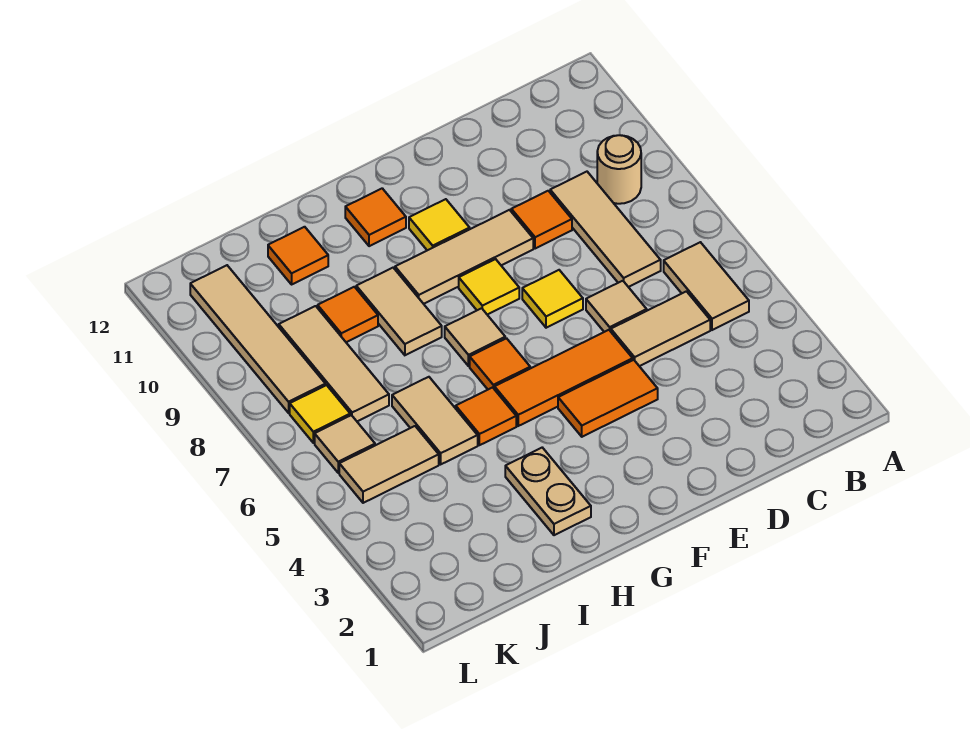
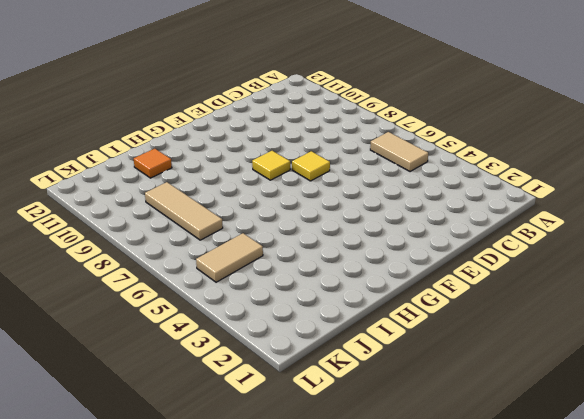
none -> tan round brick B9 level 1
none -> tan tile C5:D5 level 1
none -> tan tile C7:C9 level 1

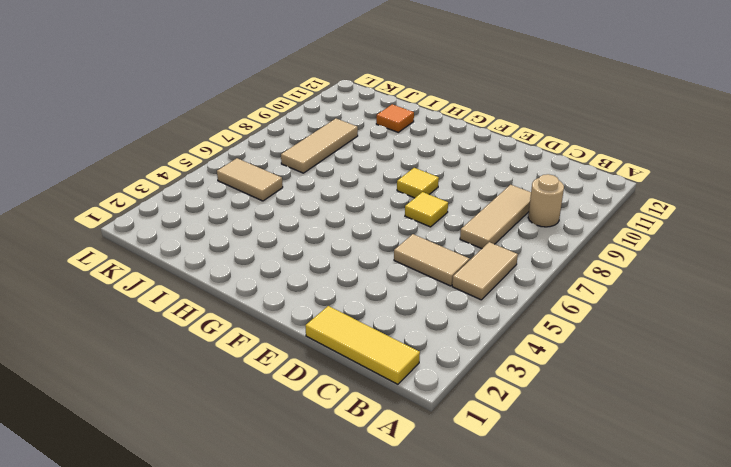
yellow tile B1:D1 level 1 -> none
none -> tan tile D6 level 1
none -> orange tile D9 level 1
none -> orange tile E4:F4 level 1

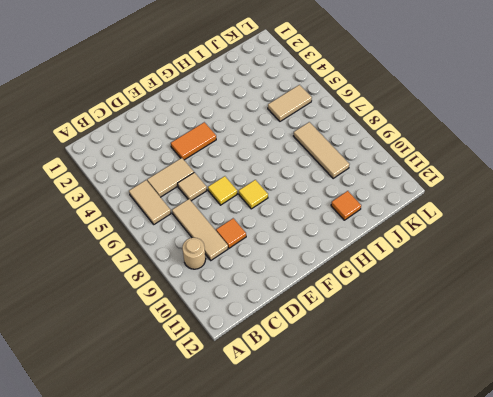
none -> orange tile E5:G5 level 1
none -> tan tile E9:G9 level 1
none -> yellow tile F10 level 1

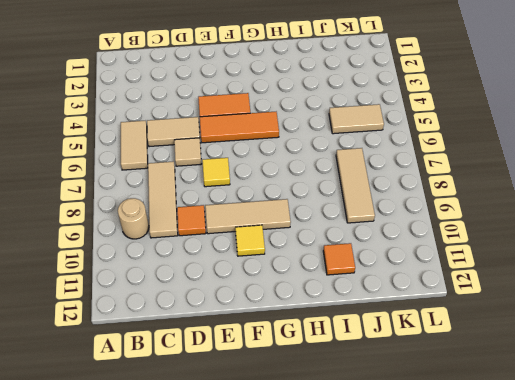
none -> yellow tile F8 level 1
none -> orange tile G6 level 1
none -> tan tile G7 level 1

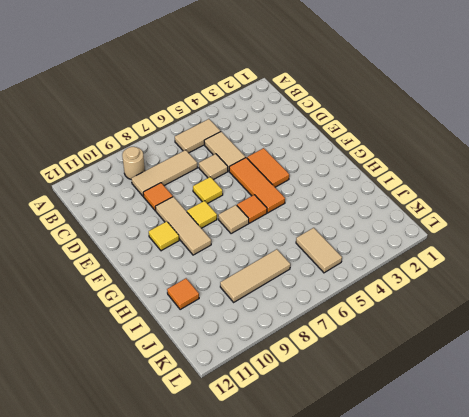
none -> orange tile G11 level 1
none -> tan plate H2:H3 level 1
none -> orange tile H5 level 1

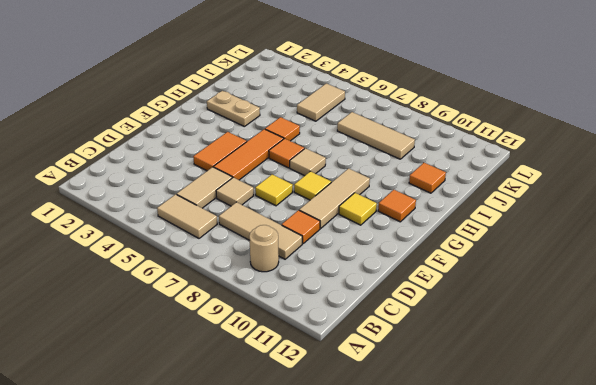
none -> tan tile H8:H9 level 1
none -> tan tile I5:I6 level 1
none -> orange tile I9 level 1

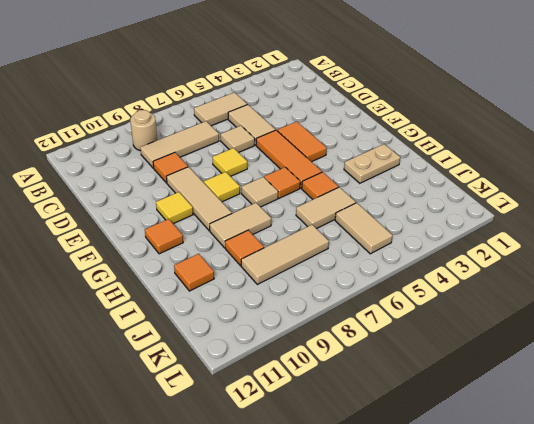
none -> tan tile K6 level 1
none -> yellow tile K7 level 1
none -> tan tile K8:K11 level 1

